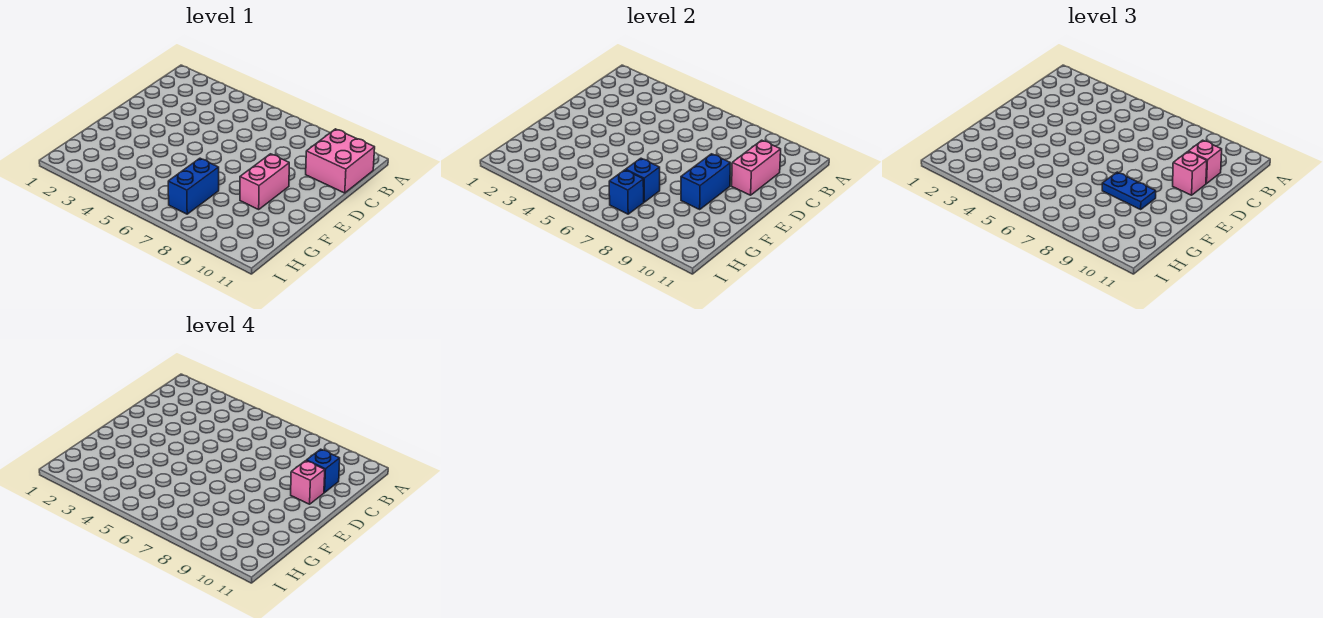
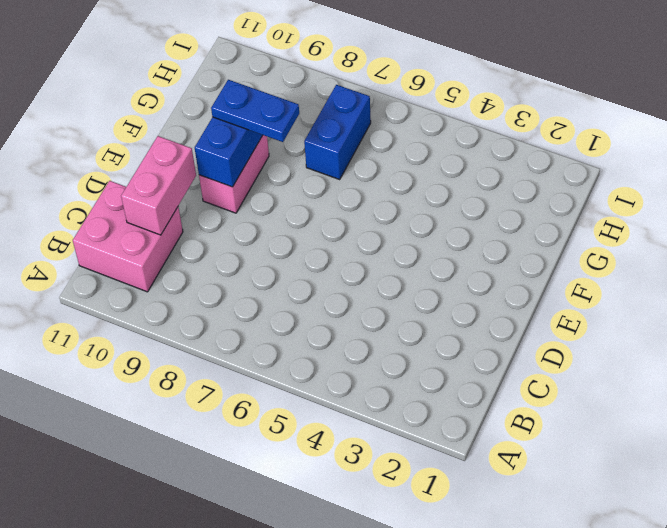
none -> blue brick G7 level 2
none -> blue brick H7 level 2
none -> pink brick C10 level 3

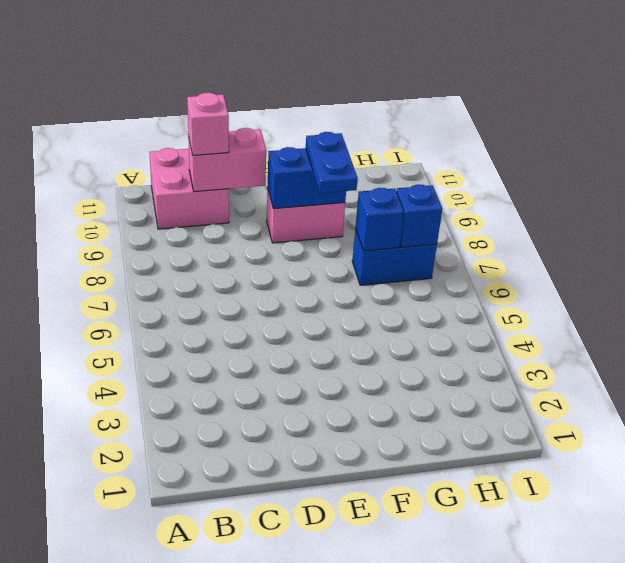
none -> pink brick D10 level 3
none -> blue brick C10 level 4
none -> pink brick D10 level 4

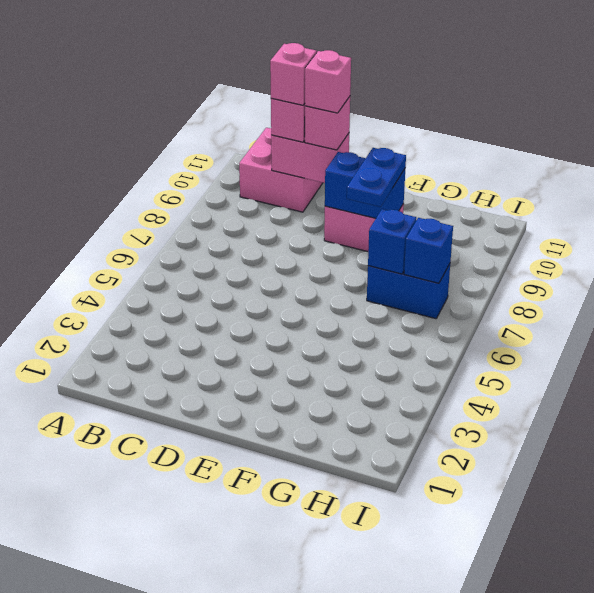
pink brick C10 level 4 -> blue brick C10 level 4

